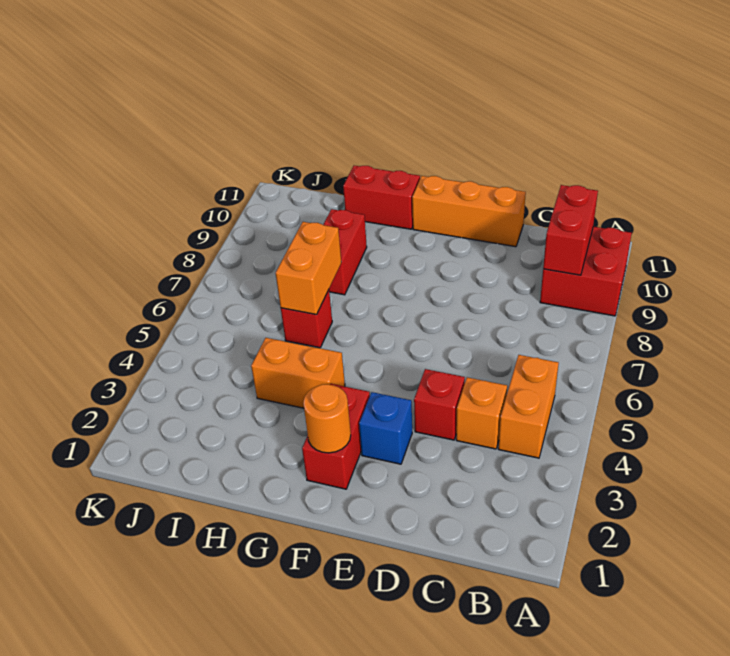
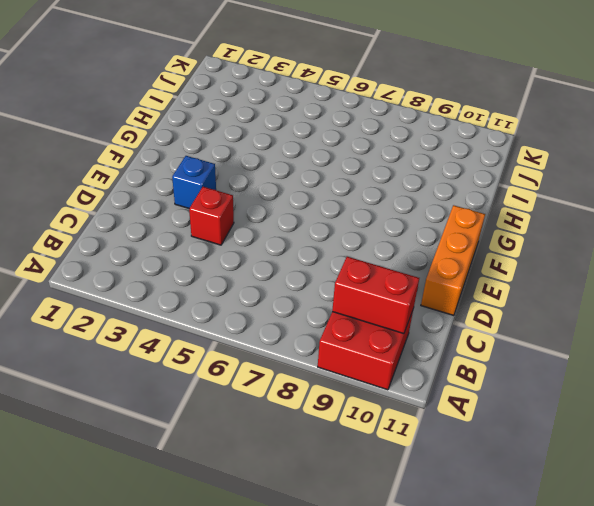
none -> orange brick B4:B5 level 1
none -> orange brick C4 level 1
none -> red brick F2:F3 level 1

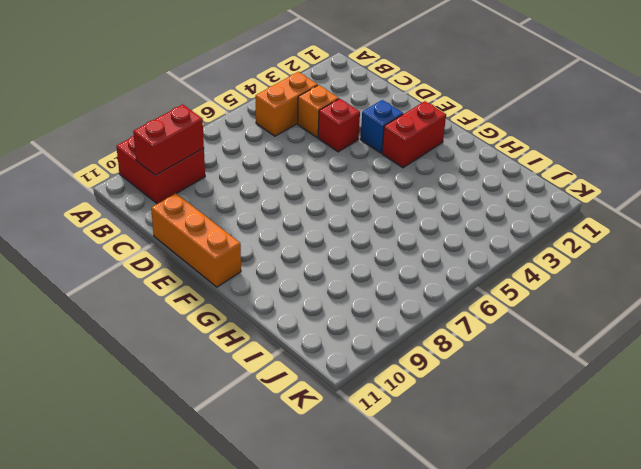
none -> orange brick G4:H4 level 1
none -> red brick G11:H11 level 1
none -> red brick H6 level 1

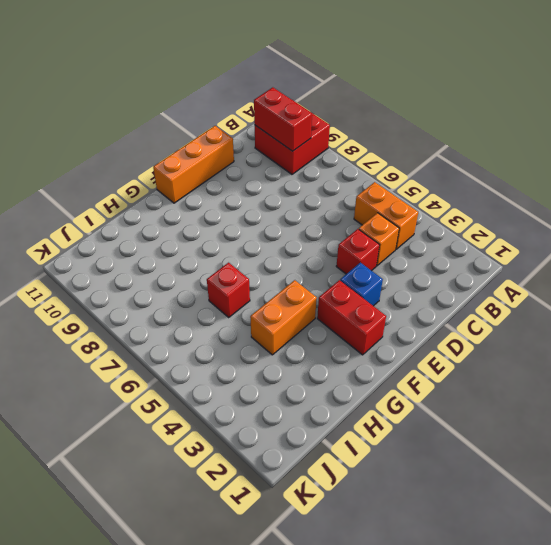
none -> red brick G11:H11 level 1
none -> red brick H8:H9 level 1
none -> orange round brick F2 level 2

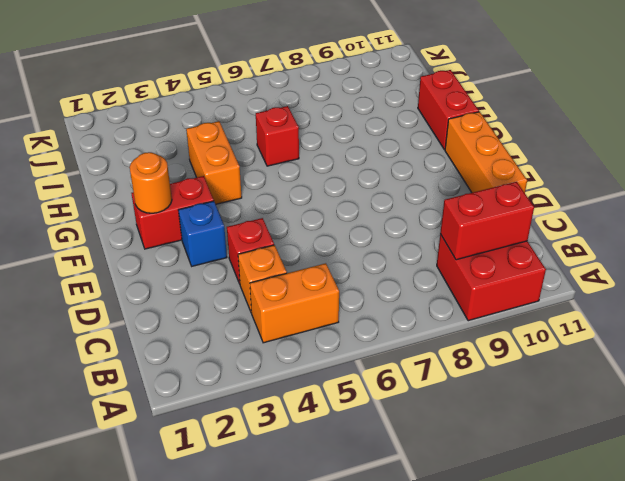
none -> red brick H8:H9 level 1
none -> orange brick H6:H7 level 2

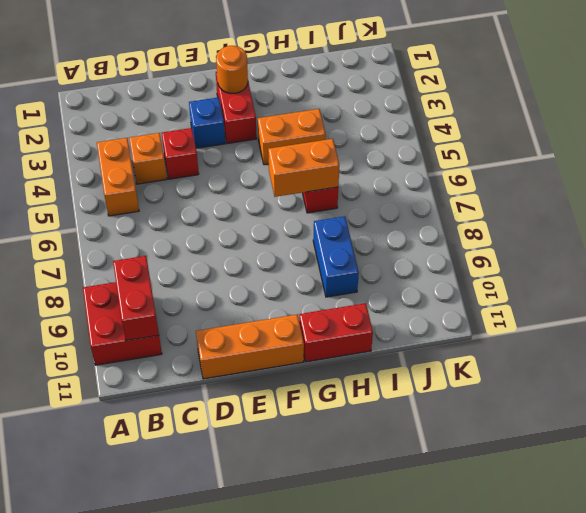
orange brick G6:H6 level 2 -> orange brick H6:H7 level 2
blue brick H8:H9 level 1 -> red brick H8:H9 level 1

